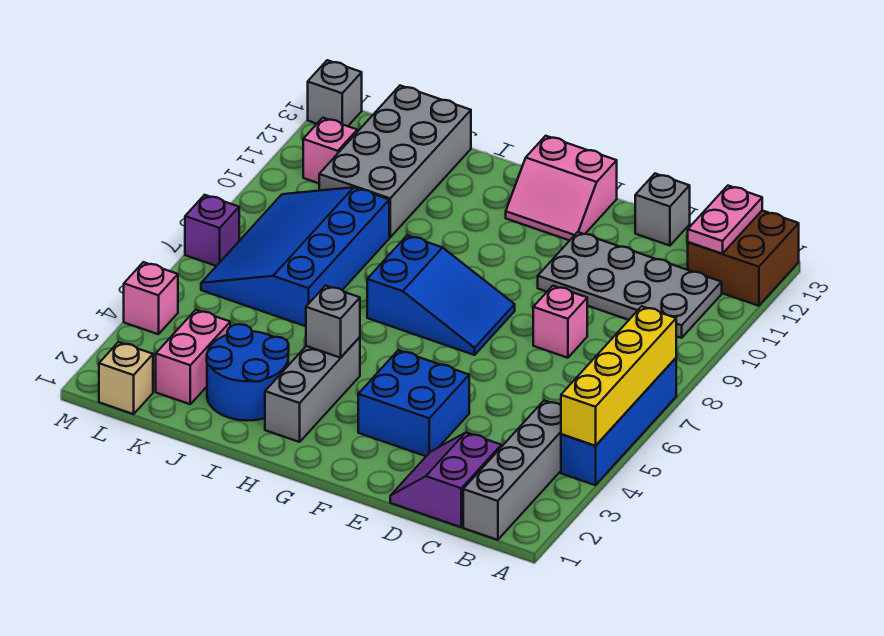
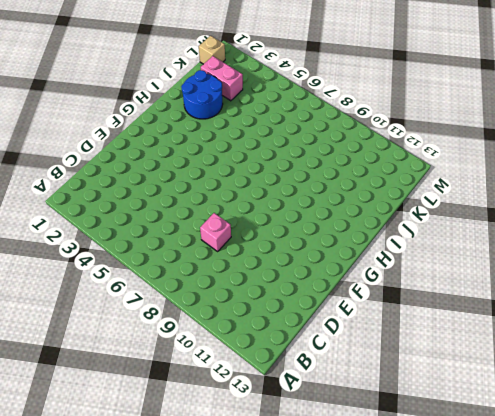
none -> blue brick A4:A7 level 1
none -> brown brick A12:B13 level 1
none -> grey brick B1:B4 level 1

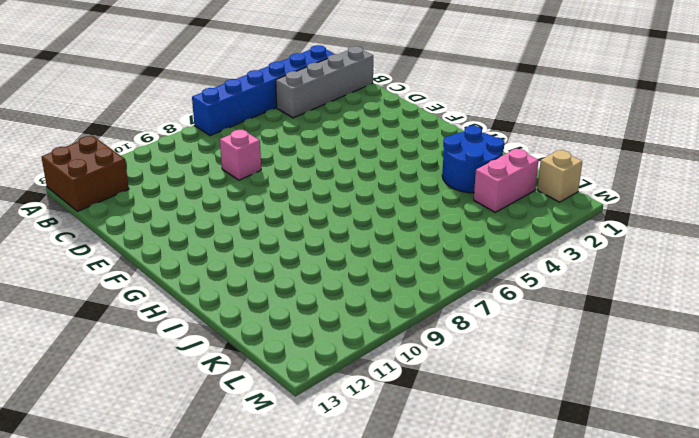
blue brick A2:A7 level 1 -> blue brick A4:A7 level 1
none -> grey plate B10:E11 level 1
none -> purple slope C1:D2 level 1 top C
none -> grey brick D13 level 1

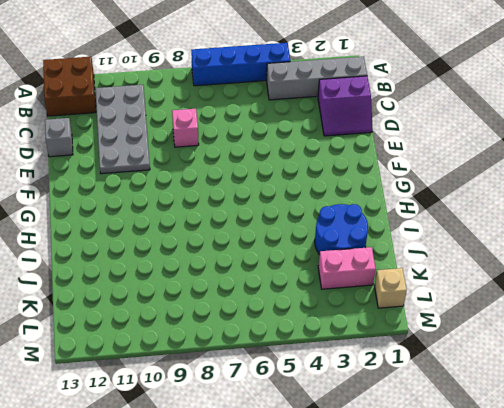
none -> blue brick E3:F4 level 1
none -> blue slope F7:H8 level 1 top H
none -> pink slope F12:G13 level 1 top 13

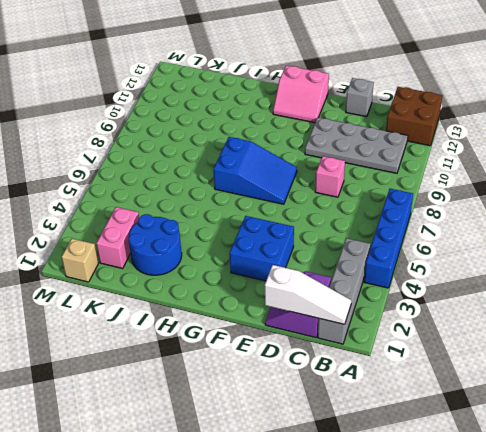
white slope B1:D1 level 2 top D -> none
none -> grey brick H2:H4 level 1
none -> blue slope J6:L9 level 1 top J
none -> grey brick J10:K13 level 1

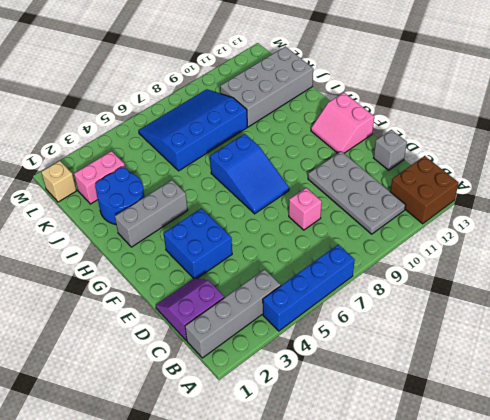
none -> pink brick L11 level 1
none -> pink brick M4 level 1
none -> purple brick M7 level 1

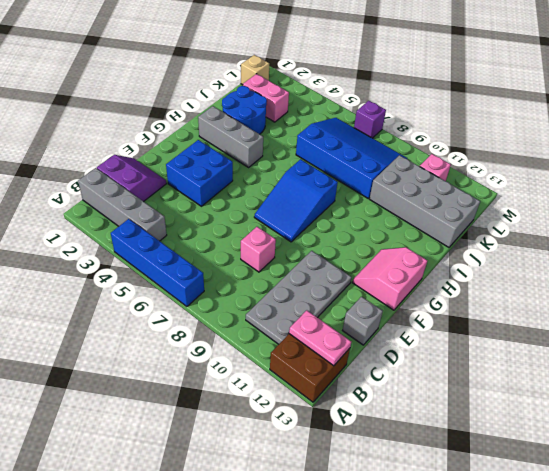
none -> pink brick M4 level 1
none -> grey brick M13 level 1
none -> yellow brick A4:A7 level 2

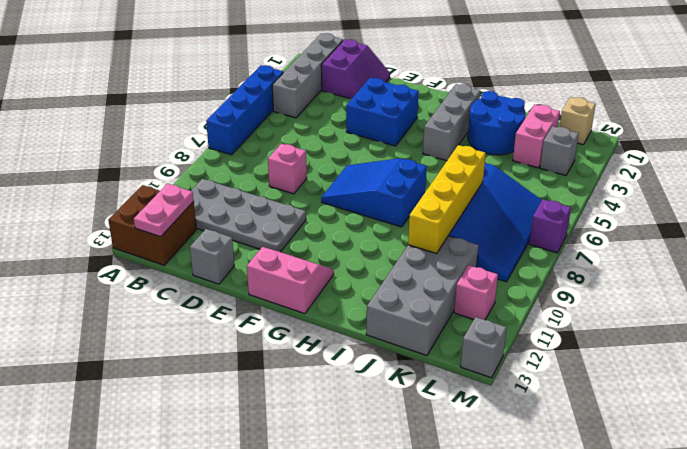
yellow brick J7:J10 level 2 -> yellow brick A4:A7 level 2
grey brick L3 level 1 -> grey brick H4 level 2
none -> pink brick M4 level 1

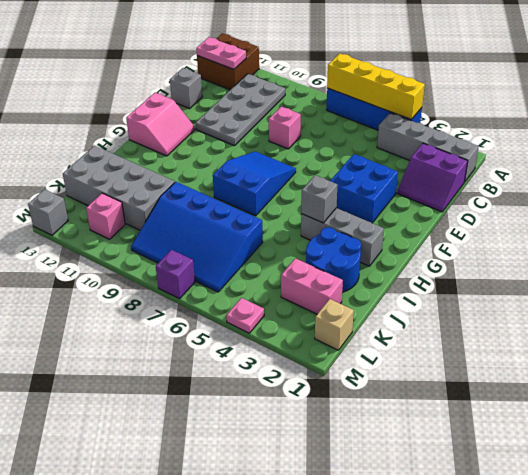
pink plate M4 level 1 -> pink brick M4 level 1

